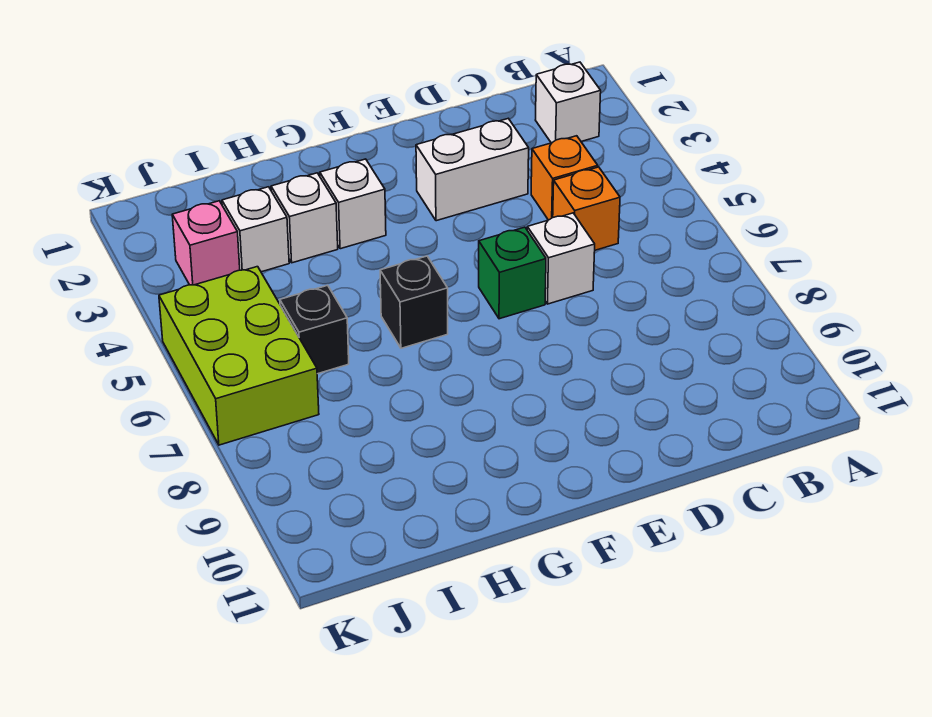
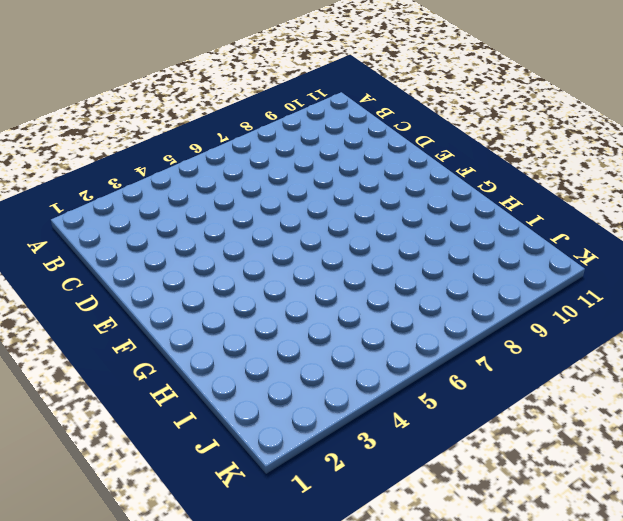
none -> white brick B2 level 1
none -> orange brick C4 level 1
none -> orange brick C5 level 1

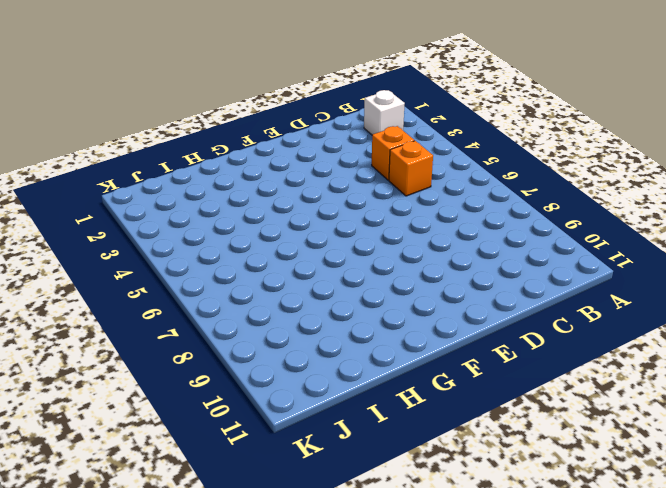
none -> white brick D3:E3 level 1
none -> white brick D6 level 1
none -> green brick E6 level 1

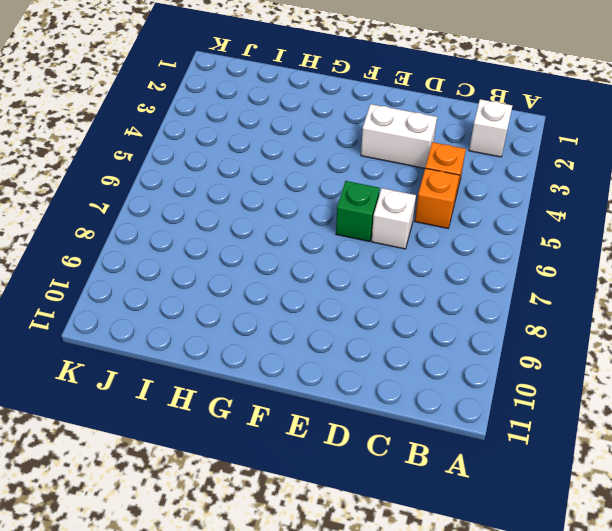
none -> white brick G3 level 1
none -> black brick G6 level 1
none -> white brick H3 level 1

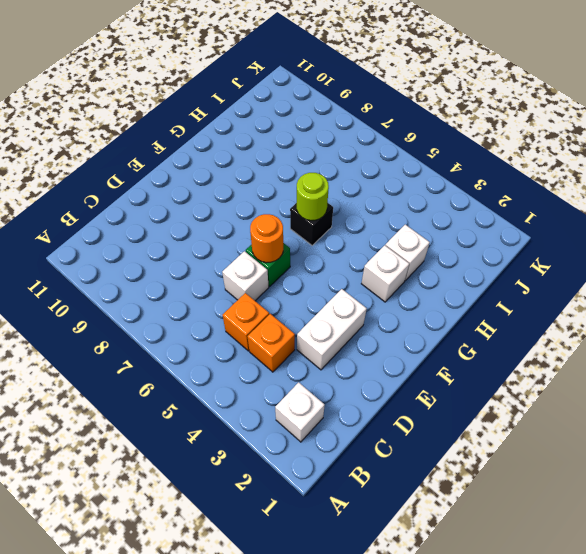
orange round brick E6 level 2 -> none
lime round brick G6 level 2 -> none
none -> white brick I3 level 1
none -> black brick I6 level 1
none -> pink brick J3 level 1

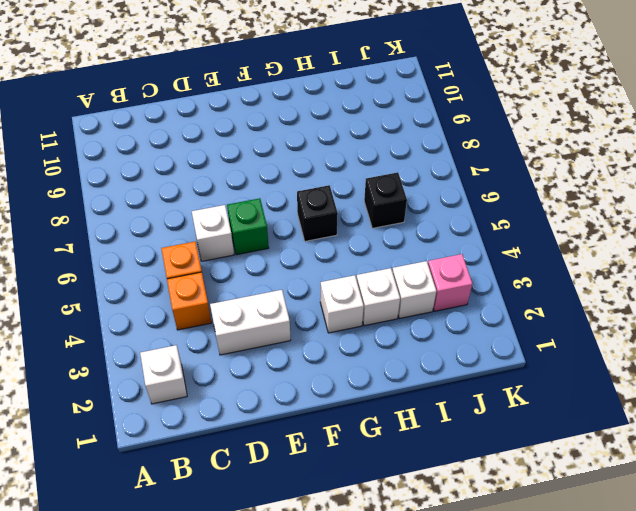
none -> lime brick J5:K7 level 1

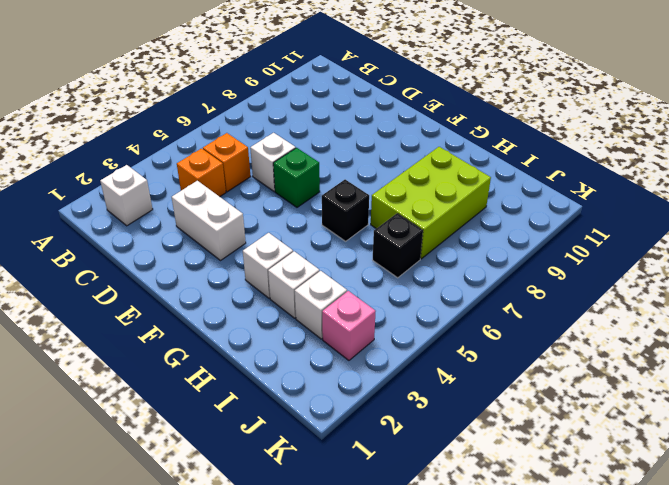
lime brick H7:I9 level 1 -> lime brick J5:K7 level 1

